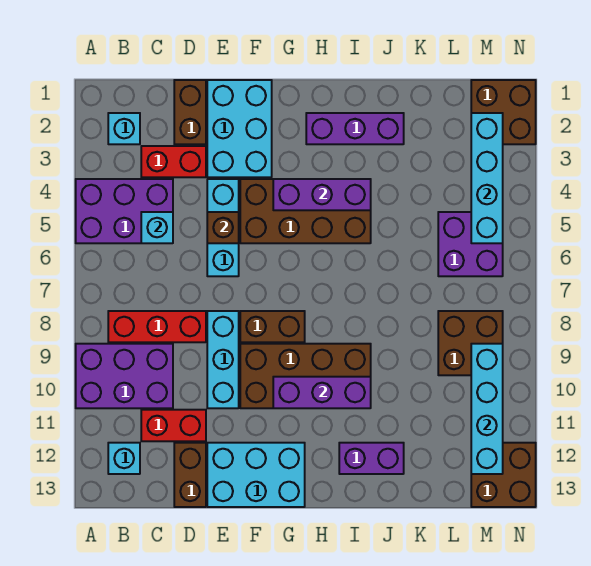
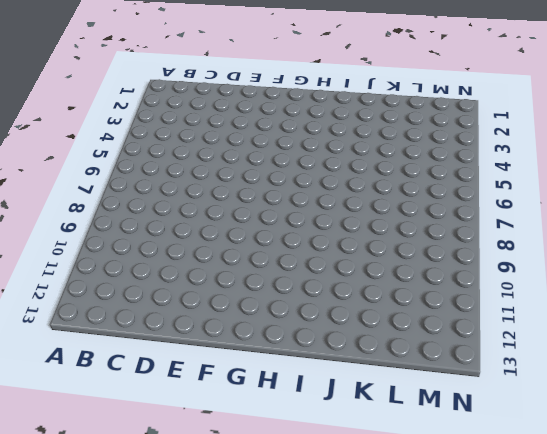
none -> purple brick A4:C5 level 1
none -> purple brick A9:C10 level 1
none -> cyan brick B2 level 1

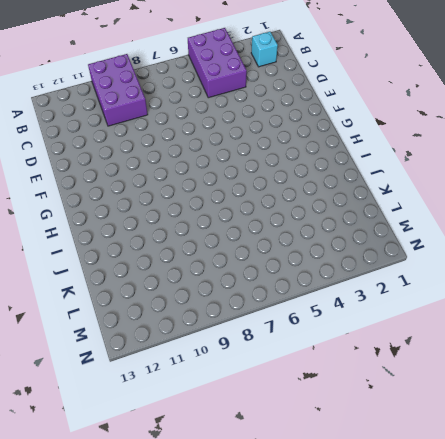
none -> red brick B8:D8 level 1
none -> cyan brick B12 level 1
none -> red brick C3:D3 level 1

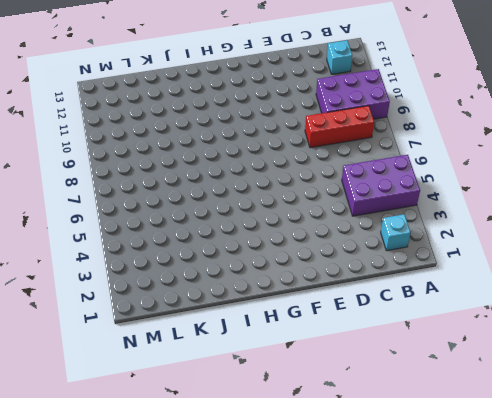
none -> red brick C3:D3 level 1
none -> red brick C11:D11 level 1
none -> brown brick D1:D2 level 1

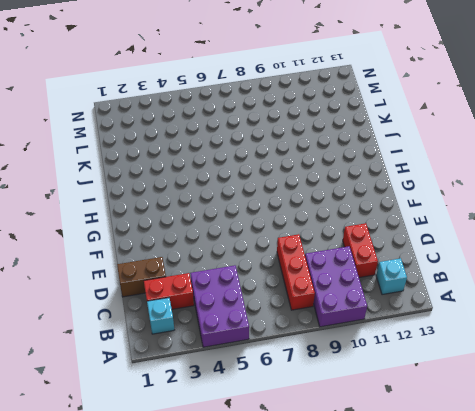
red brick C2:C3 level 1 -> red brick C3:D3 level 1
none -> brown brick D12:D13 level 1
none -> cyan brick E1:F3 level 1
none -> cyan brick E4:E6 level 1

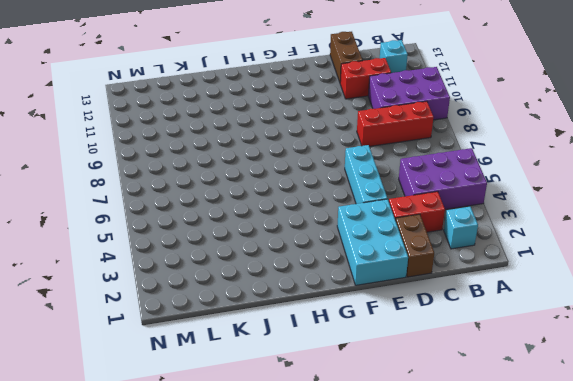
none -> cyan brick E8:E10 level 1
none -> cyan brick E12:G13 level 1
none -> brown brick F4:I5 level 1

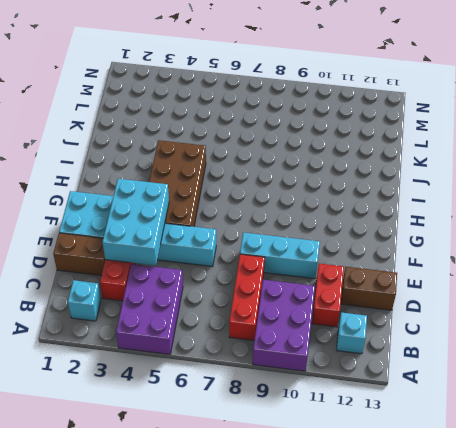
cyan brick D3:F4 level 2 -> cyan brick E12:G13 level 1
none -> brown brick F8:G8 level 1
none -> brown brick F9:I10 level 1
none -> purple brick H2:J2 level 1

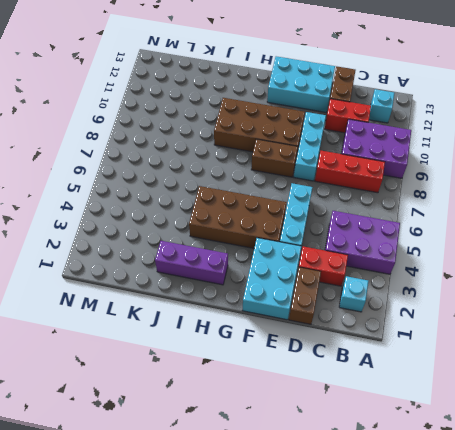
none -> purple brick I12:J12 level 1
none -> purple brick L5:M6 level 1
none -> brown brick L8:M9 level 1

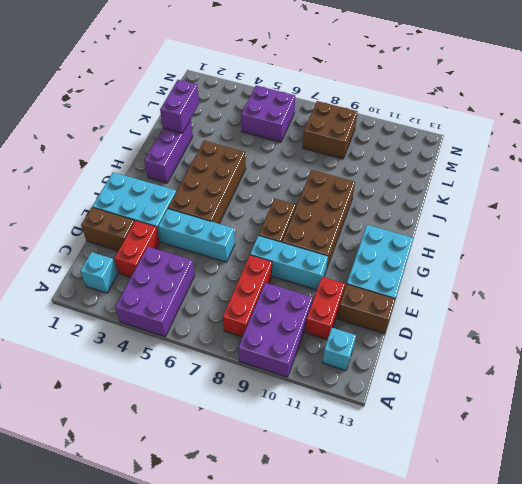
purple brick J2:K2 level 2 -> purple brick I12:J12 level 1
none -> brown brick M1:N2 level 1
none -> brown brick M12:N13 level 1
none -> cyan brick C5 level 2

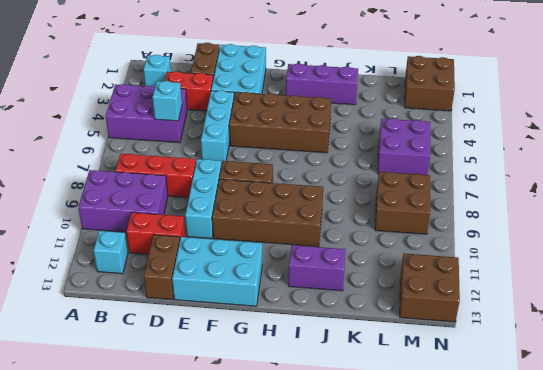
none -> brown brick E5 level 2
none -> purple brick G4:I4 level 2
none -> purple brick G10:I10 level 2

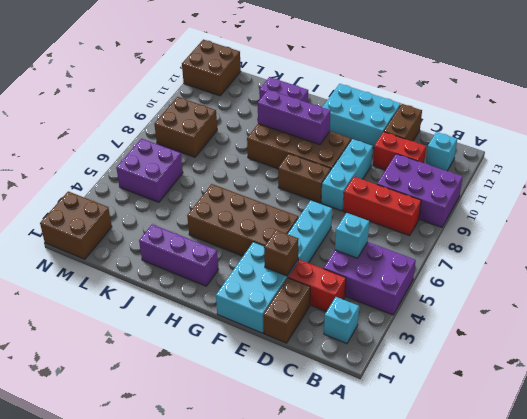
brown brick E3 level 2 -> brown brick E5 level 2
none -> purple brick G4:I4 level 2
none -> cyan brick M2:M5 level 2
none -> cyan brick M9:M12 level 2

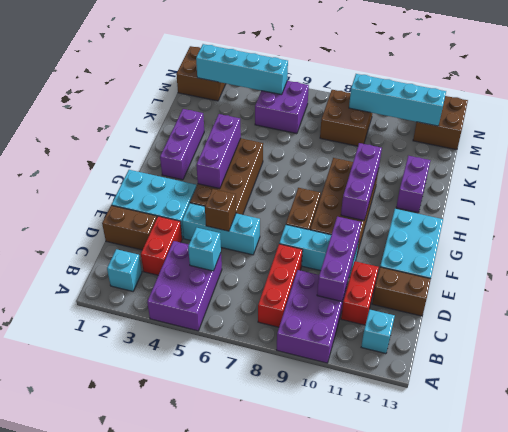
purple brick C10:E10 level 2 -> none

